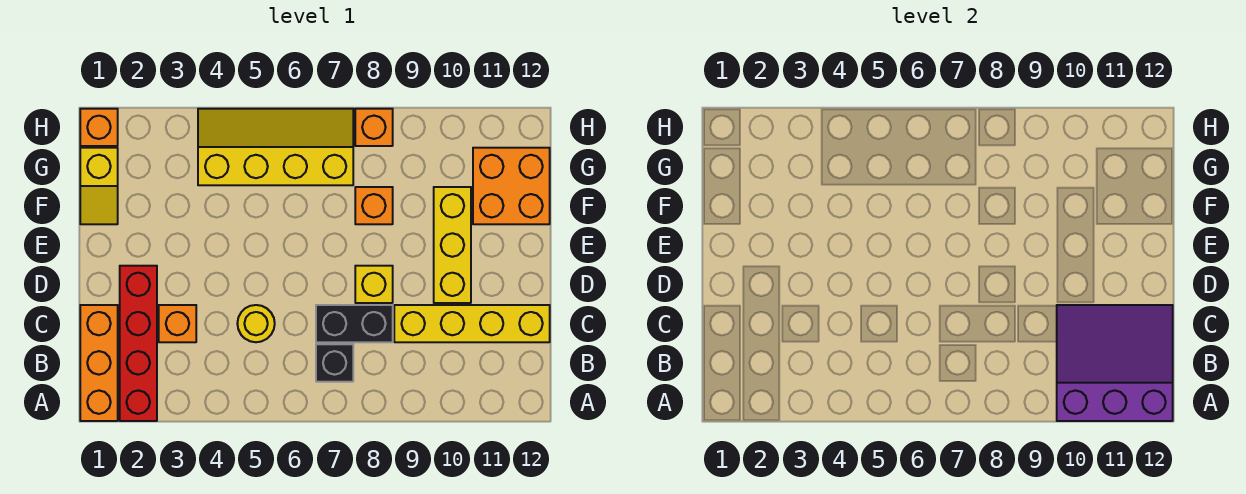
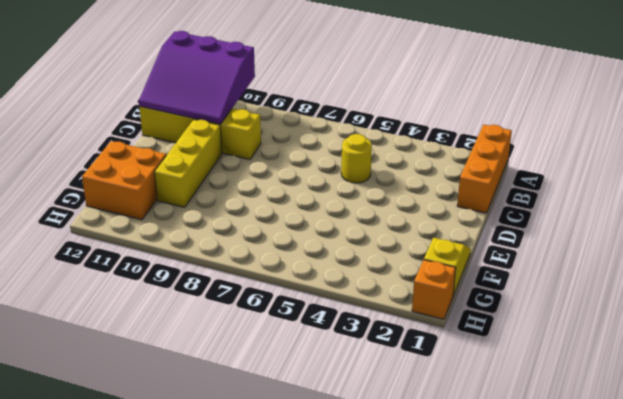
none -> red brick A2:D2 level 1
none -> black brick B7 level 1
none -> orange brick C3 level 1

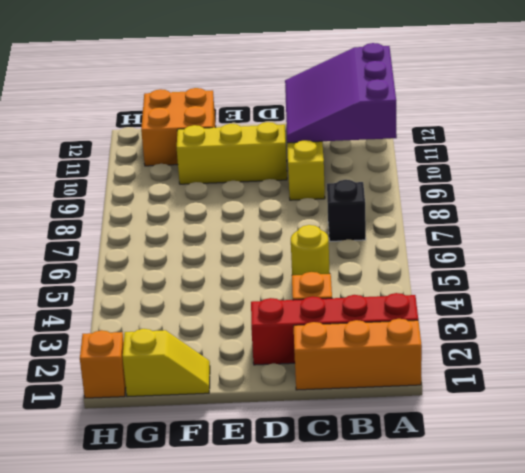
none -> black brick C7:C8 level 1
none -> yellow brick D8 level 1
none -> orange brick F8 level 1

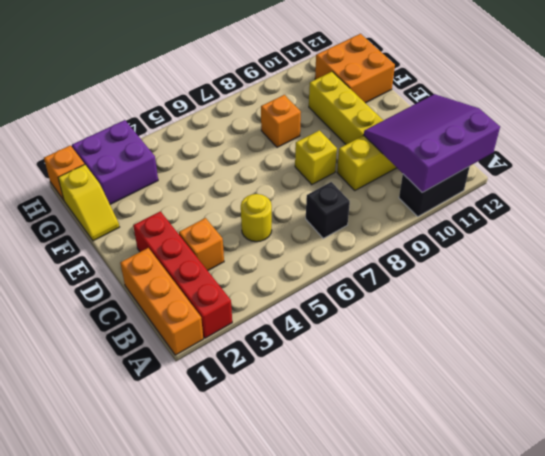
black brick A10:A11 level 1 -> black brick C7:C8 level 1
purple brick G2:H3 level 1 -> none
none -> yellow slope G4:H7 level 1 top G
none -> orange brick H8 level 1

